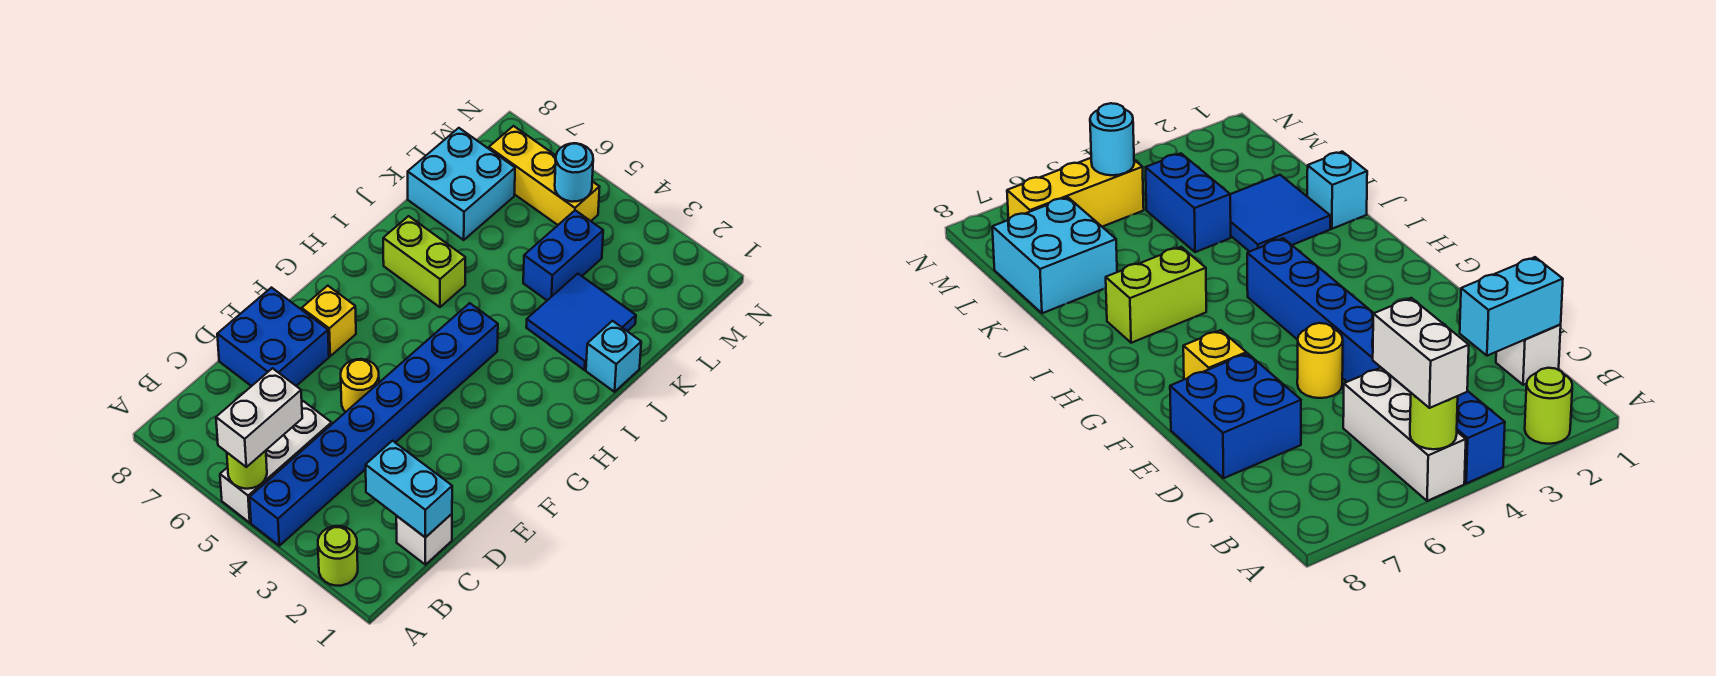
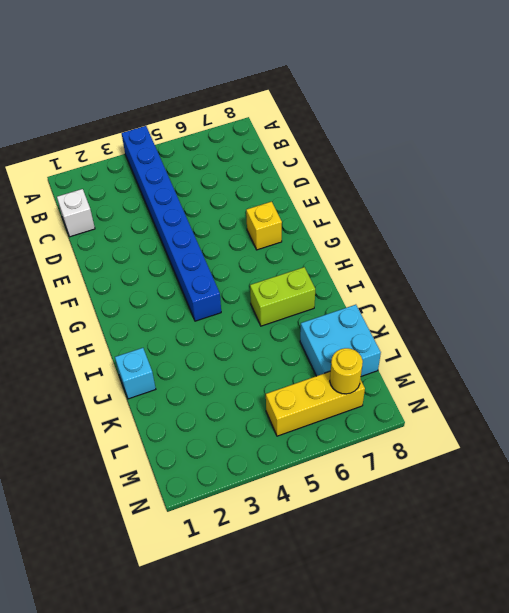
yellow round brick M7 level 2 -> yellow round brick E5 level 1
none -> lime round brick A2 level 1
none -> white brick A5:C5 level 1
none -> blue brick D7:E8 level 1

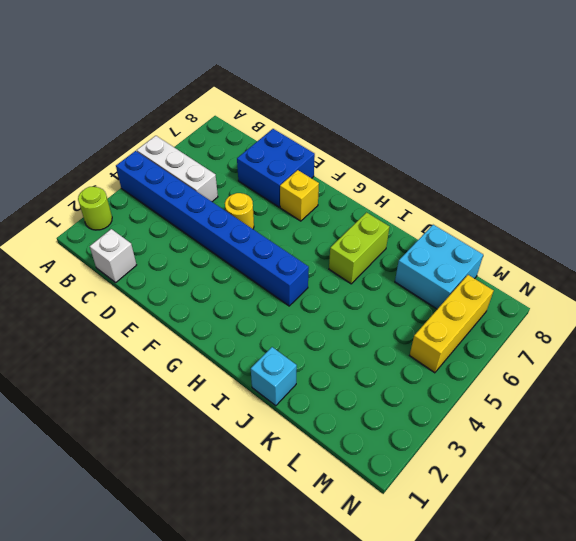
none -> blue tile J2:K3 level 1
none -> blue brick K4:L4 level 1
none -> lime round brick A5 level 2

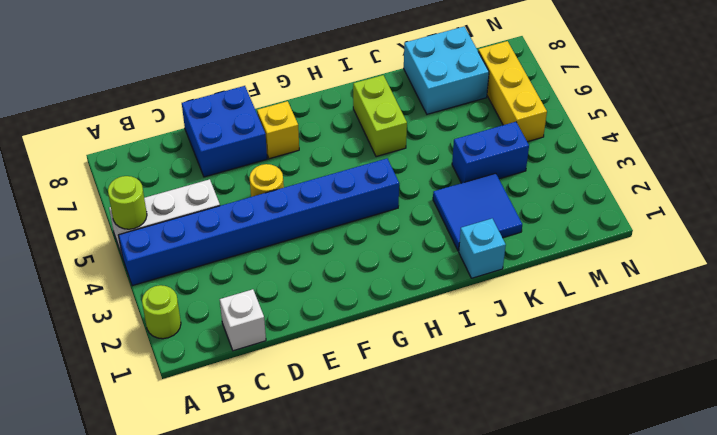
none -> cyan brick C1:C2 level 2
none -> cyan round brick M5 level 2
none -> white brick A5:B5 level 3

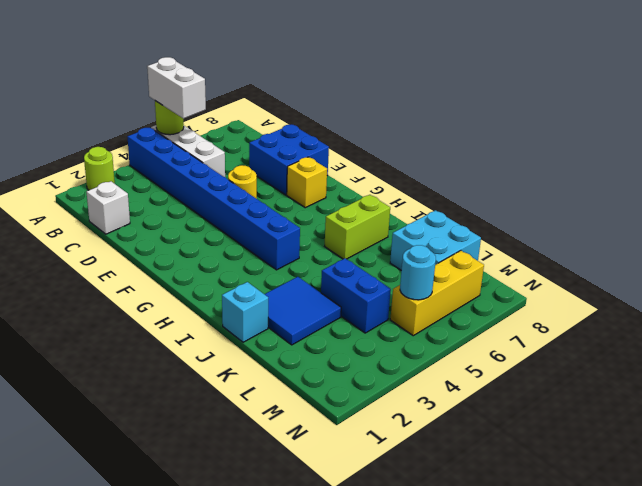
none -> cyan brick C1:C2 level 2

